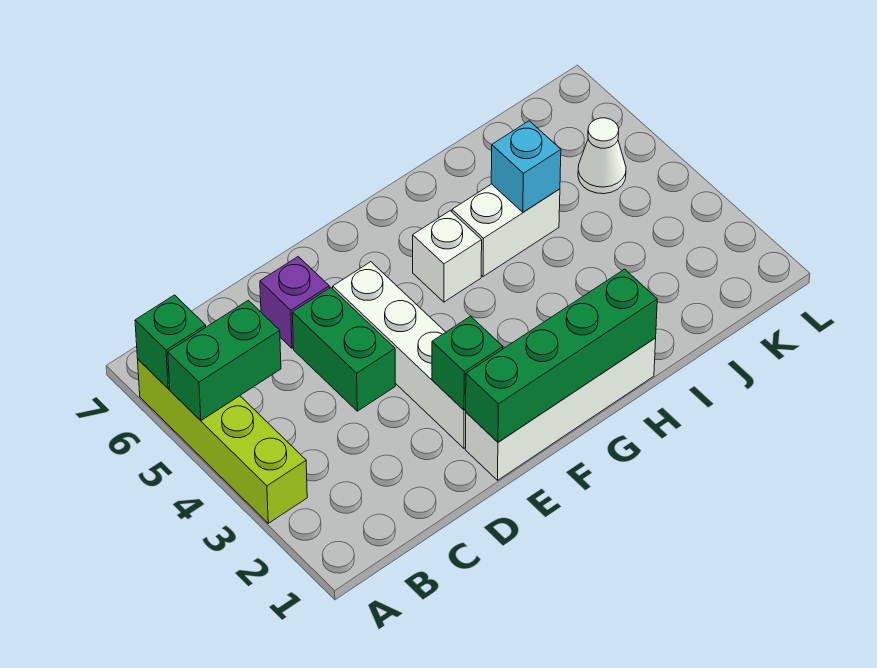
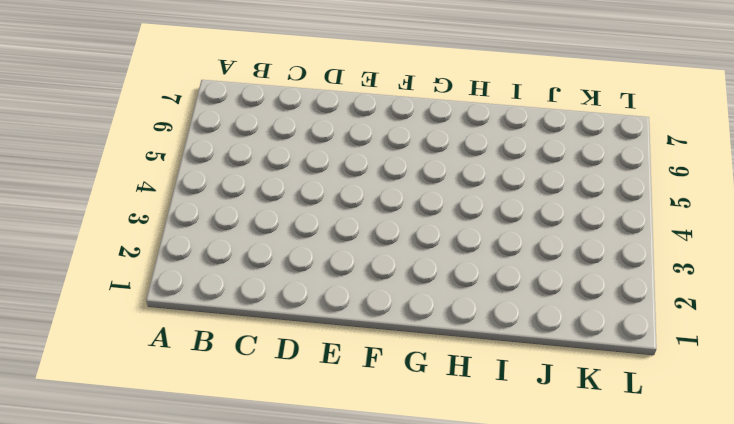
none -> lime brick A3:A6 level 1
none -> green brick D4:D5 level 1
none -> purple brick D6 level 1

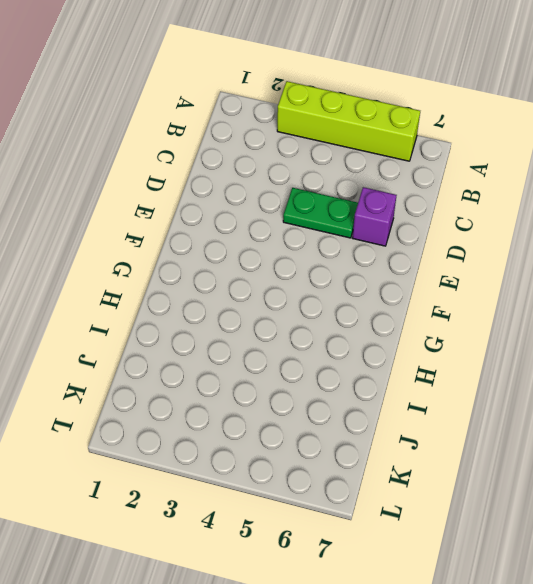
green plate D4:D5 level 1 -> green brick D4:D5 level 1
none -> white brick E1:H1 level 1
none -> white brick E2:E5 level 1
none -> white brick G5 level 1

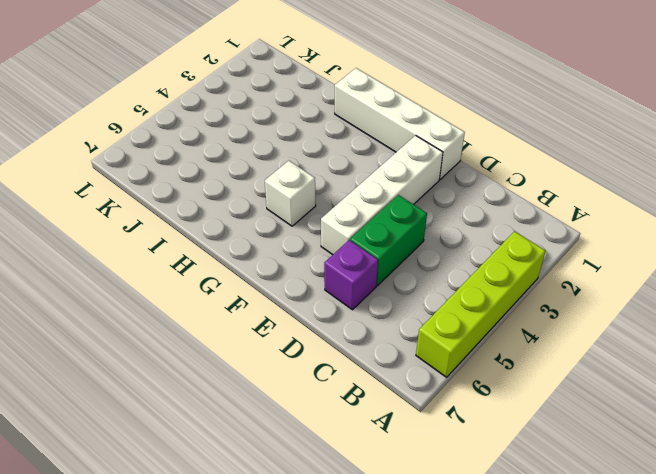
none -> white brick H5:I5 level 1
none -> white cone K5 level 1
none -> green brick A5:B5 level 2

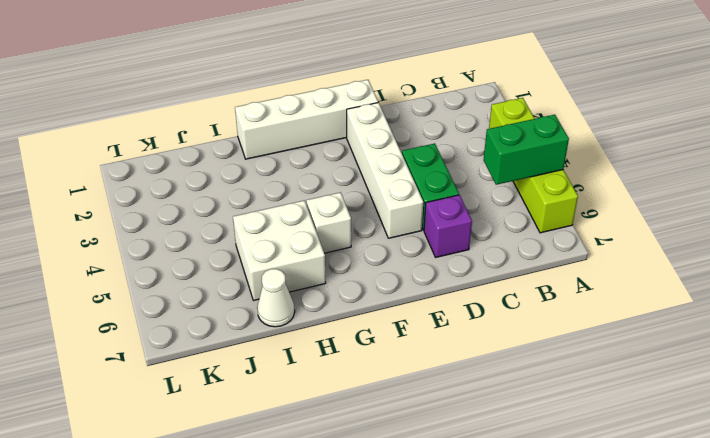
white brick H5:I6 level 1 -> white brick H5:I5 level 1
white cone I7 level 1 -> white cone K5 level 1
none -> green brick A6 level 2
none -> green brick E1:H1 level 2
none -> green brick E2 level 2

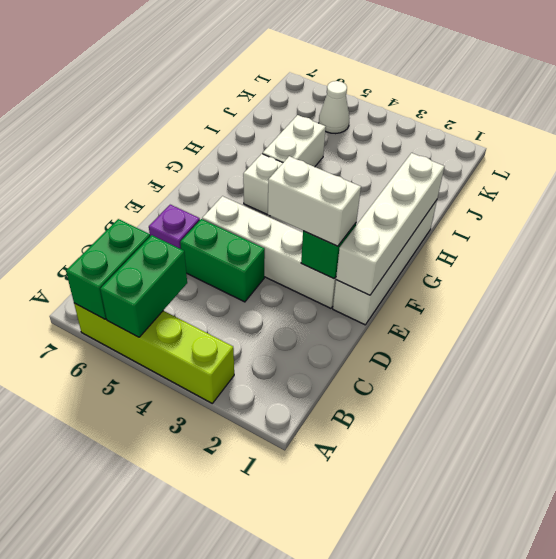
green brick A6:B6 level 2 -> green brick A6 level 2
white brick E1:H1 level 2 -> green brick E1:H1 level 2
white brick E2:E3 level 3 -> none
none -> cyan brick I5 level 2

